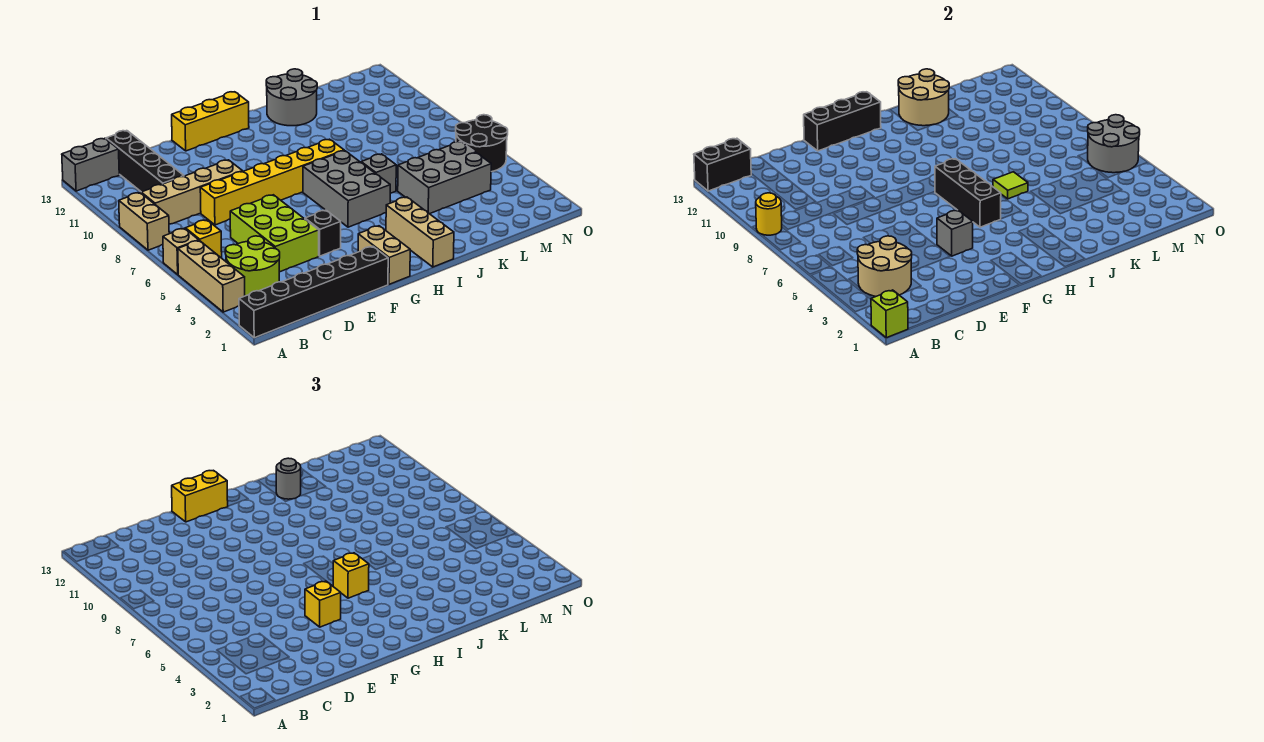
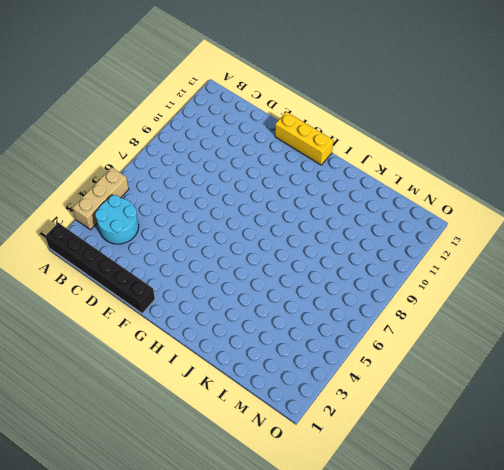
cyan round brick B3:C4 level 1 -> lime round brick B3:C4 level 1
none -> tan brick A6 level 1
none -> tan brick A8:A9 level 1
none -> grey brick A13:B13 level 1
none -> yellow brick B6 level 1

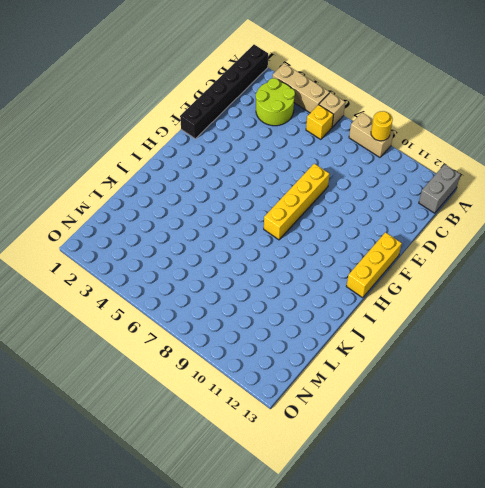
yellow brick E8:H8 level 1 -> yellow brick D8:I8 level 1
none -> tan brick B9:E9 level 1
none -> black brick C10:C13 level 1
none -> lime brick D4:E6 level 1
none -> black brick F4 level 1

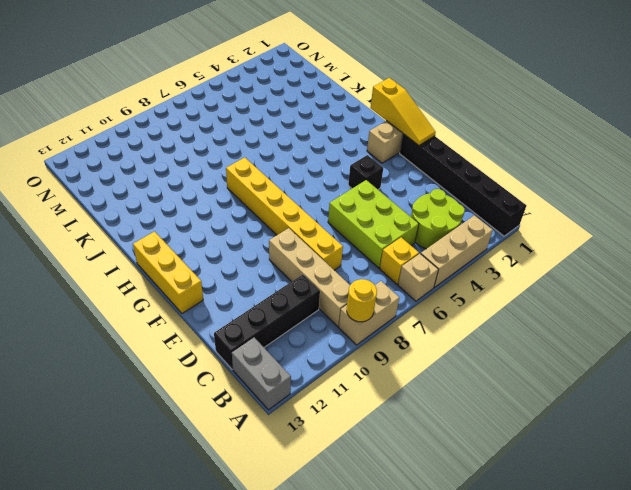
lime brick C5:E6 level 1 -> lime brick D4:E6 level 1
yellow slope F1:H1 level 2 top H -> none
none -> grey brick H5:I7 level 1
none -> tan brick I1:I3 level 1
none -> grey brick J6 level 1
none -> grey round brick J12:K13 level 1

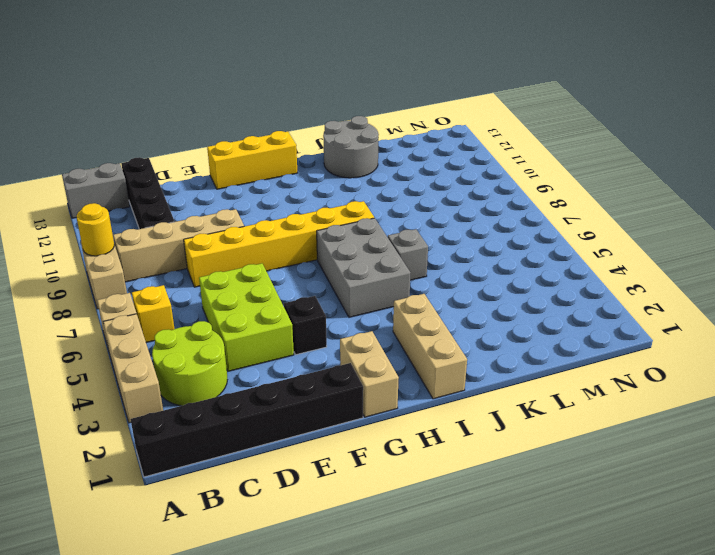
none -> grey brick K4:M5 level 1
none -> black round brick N5:O6 level 1
none -> lime brick A1 level 2
none -> black brick A13:B13 level 2

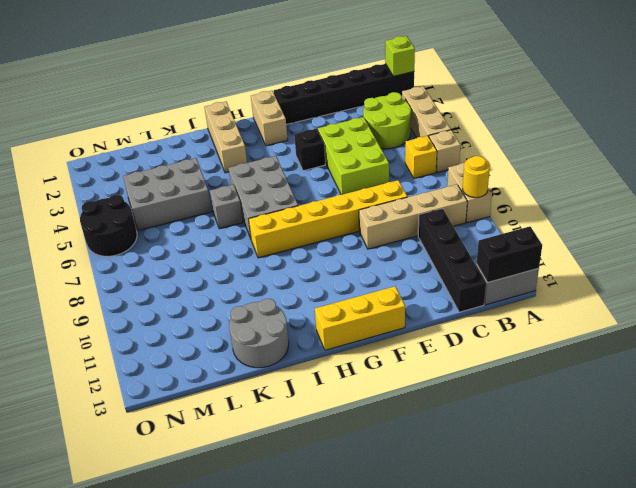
none -> tan round brick B3:C4 level 2
none -> grey brick F4 level 2
none -> black brick F13:H13 level 2
none -> black brick H5:H7 level 2

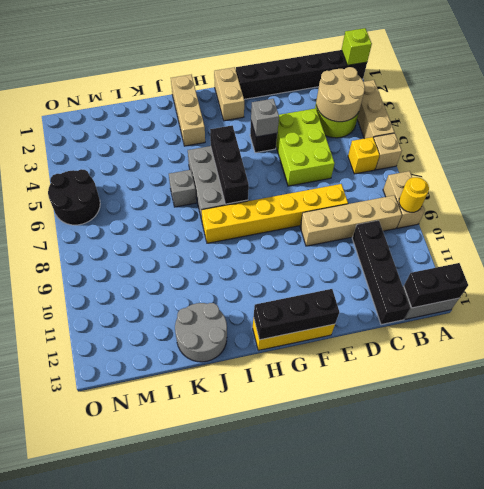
none -> grey brick K4:M5 level 1
none -> lime tile J6 level 2
none -> tan round brick J12:K13 level 2
none -> grey round brick N5:O6 level 2

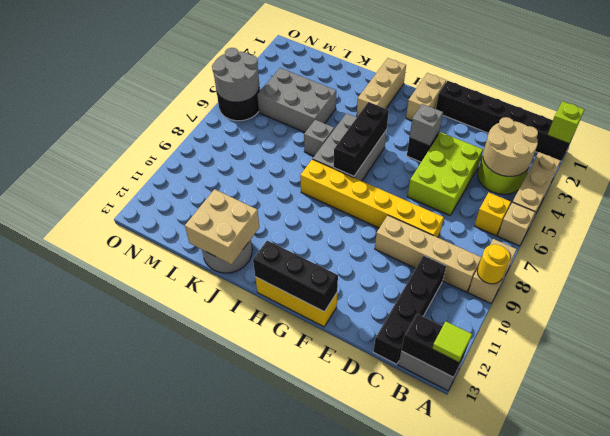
lime tile A13 level 3 -> lime tile J6 level 2
tan brick J12:K13 level 2 -> tan round brick J12:K13 level 2
none -> yellow brick F4 level 3
none -> yellow brick F13:G13 level 3
none -> yellow brick H5 level 3
none -> grey round brick J12 level 3

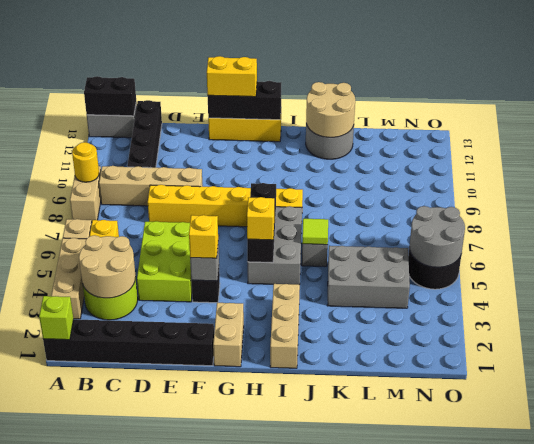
none -> grey round brick J12 level 3

